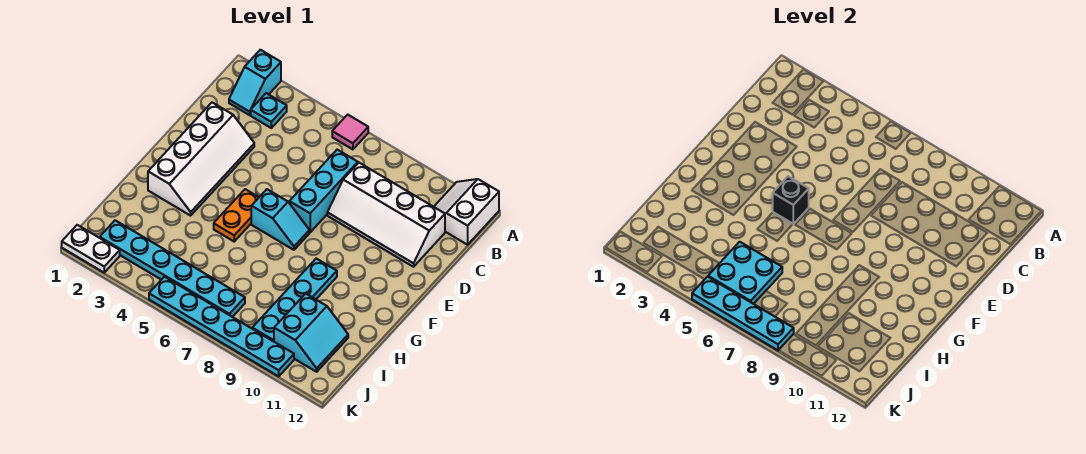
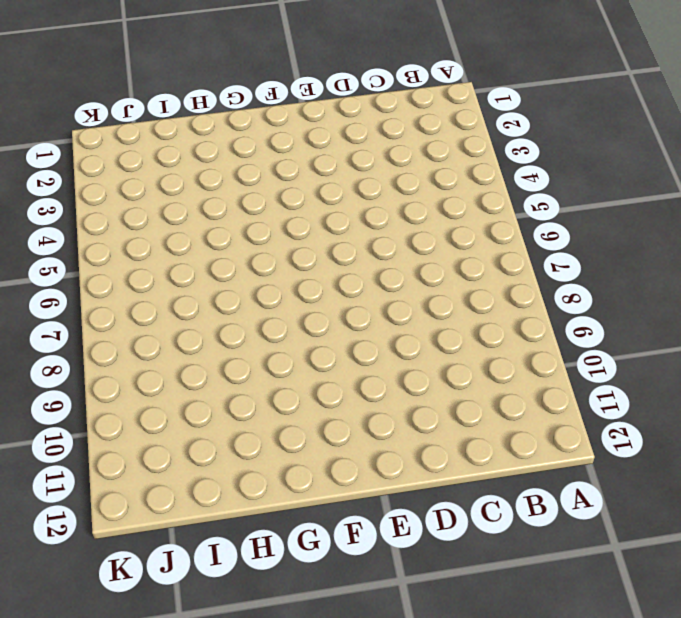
none -> cyan slope A2:B2 level 1 top A
none -> pink tile A6 level 1
none -> white slope A11:B12 level 1 top 12

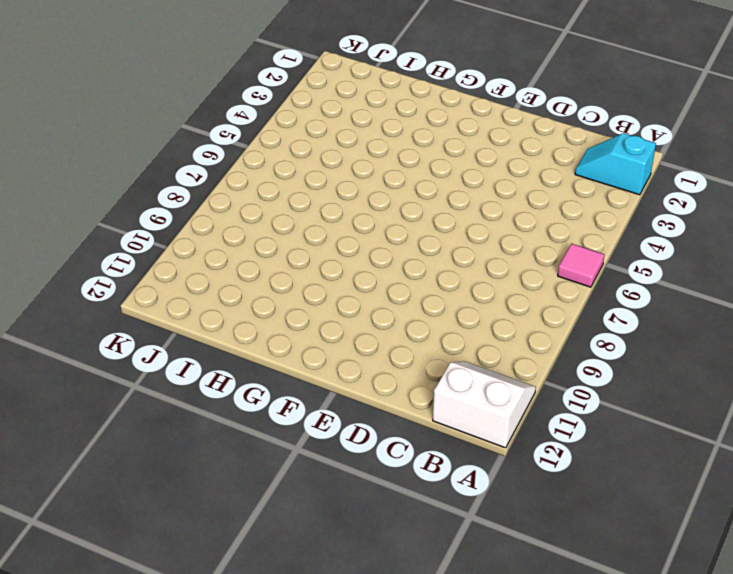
none -> cyan plate B3 level 1
none -> cyan brick C7:E7 level 1
none -> white slope C8:D11 level 1 top C

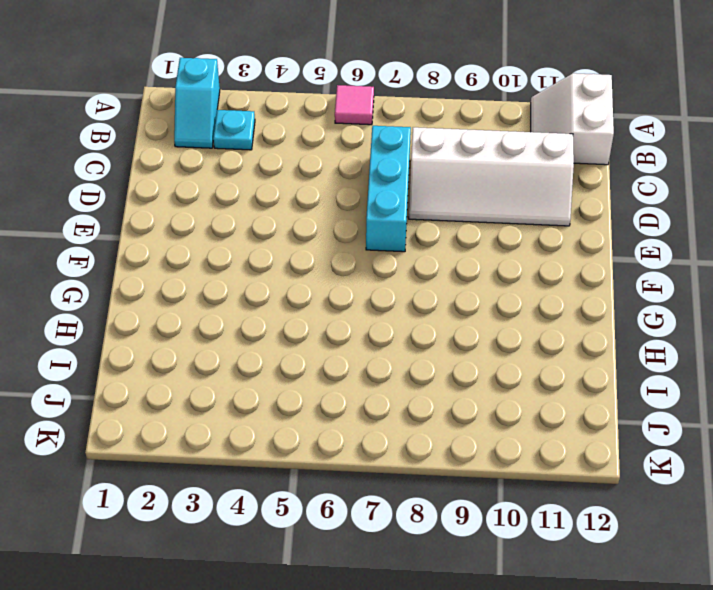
none -> white slope D2:G3 level 1 top 2
none -> orange plate F5:G5 level 1
none -> cyan slope F6:F7 level 1 top 6

